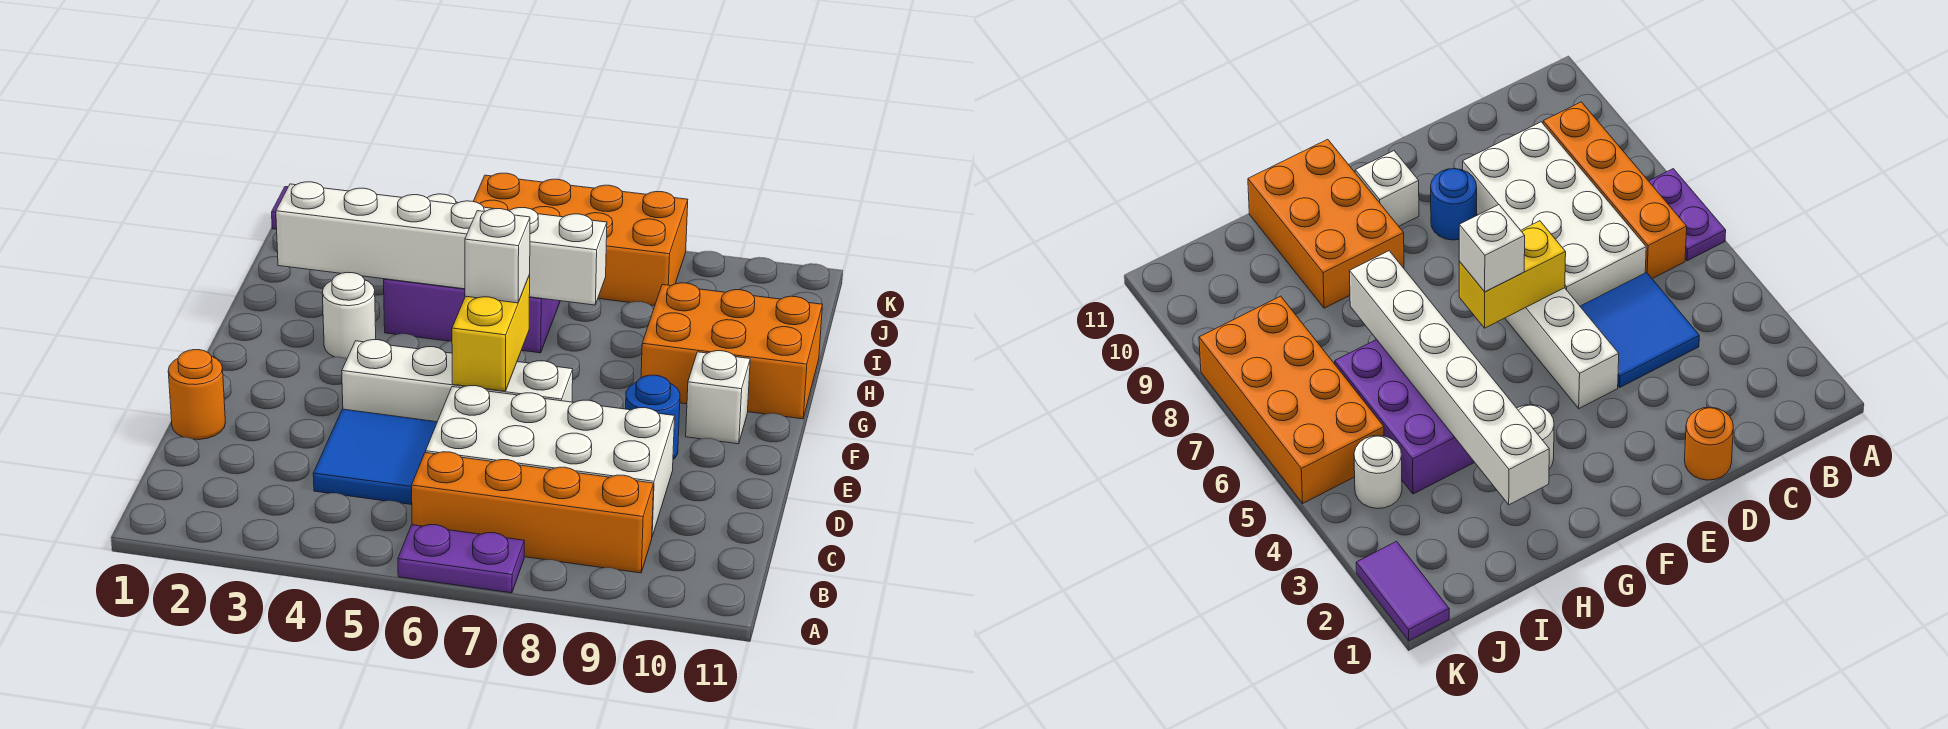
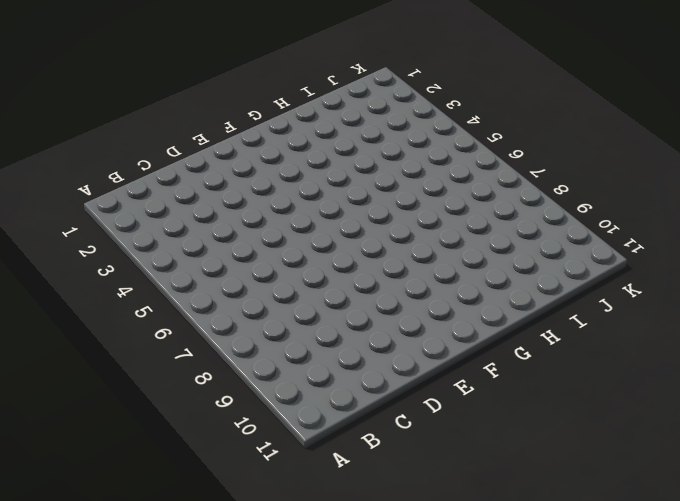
none -> purple plate A6:A7 level 1
none -> orange brick B6:B9 level 1
none -> blue tile C4:D5 level 1

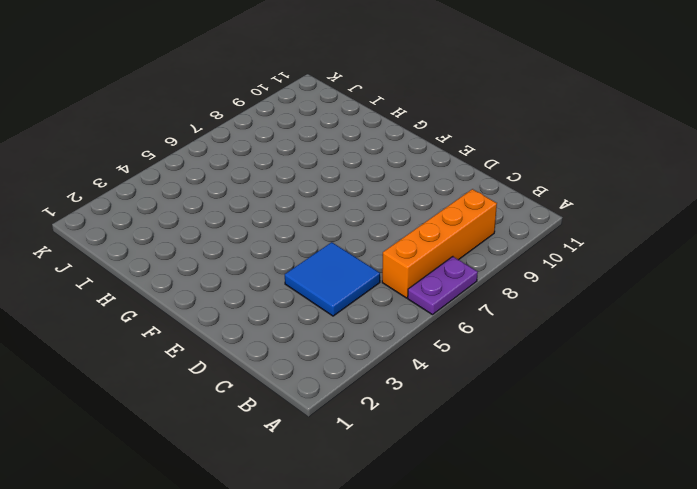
none -> white brick C6:D9 level 1
none -> orange round brick D1 level 1
none -> white brick E4:E7 level 1

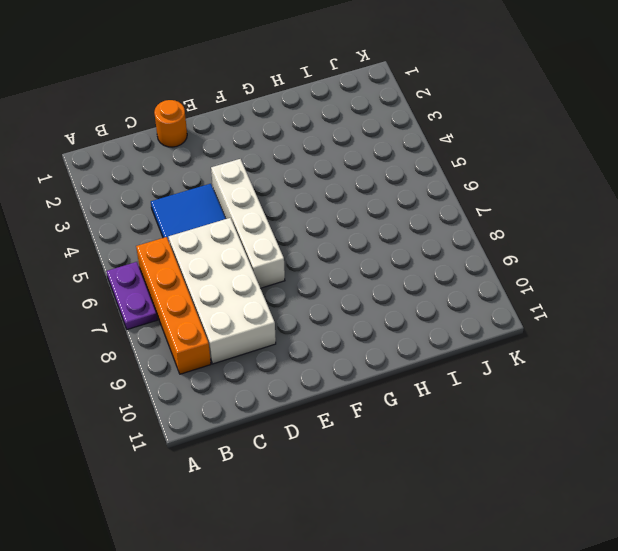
none -> blue round brick E9 level 1
none -> white brick F10 level 1
none -> white round brick G3 level 1

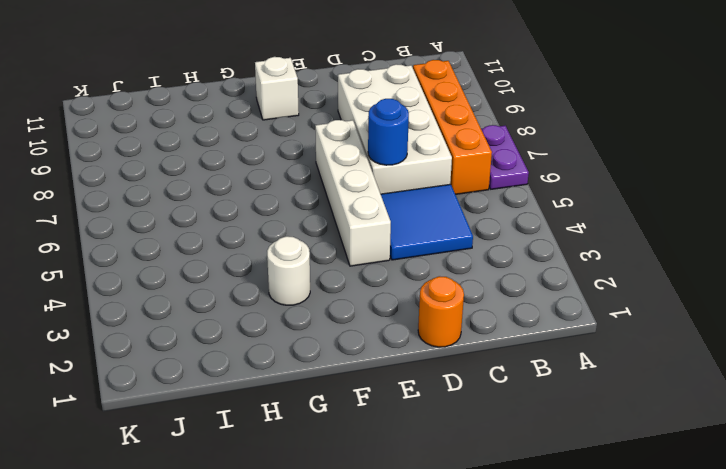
blue round brick D6 level 2 -> blue round brick E9 level 1
none -> orange brick G9:H11 level 1
none -> purple brick H4:I6 level 1
none -> white round brick J4 level 1

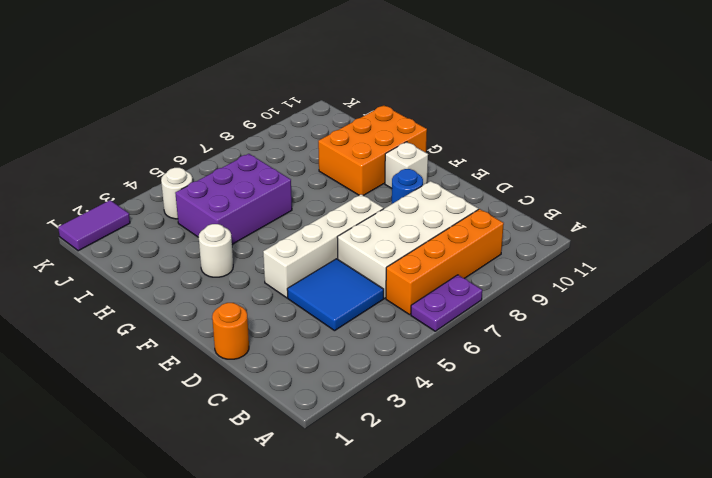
none -> orange brick J5:K8 level 1
none -> yellow brick E6:F6 level 2
none -> white brick H2:H7 level 2

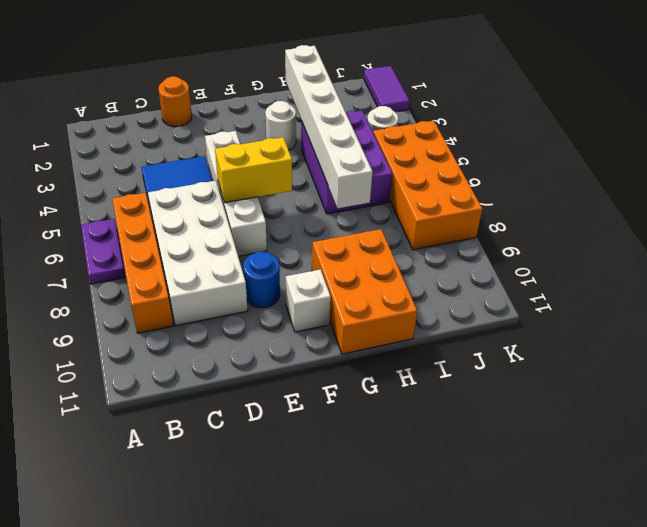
none -> white brick F6 level 3

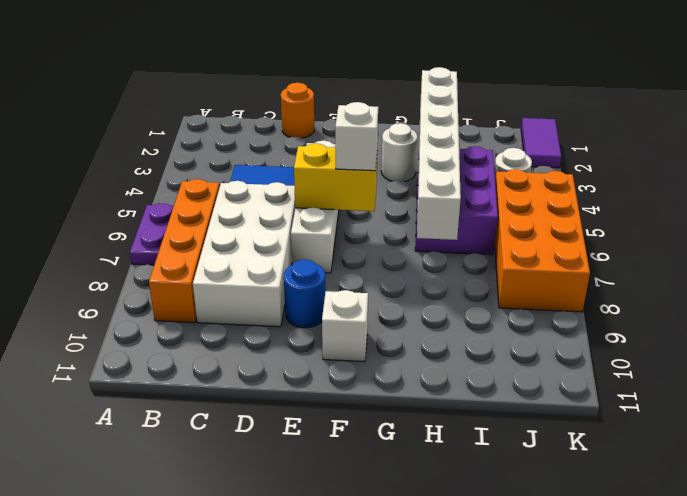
none -> orange brick G9:H11 level 1

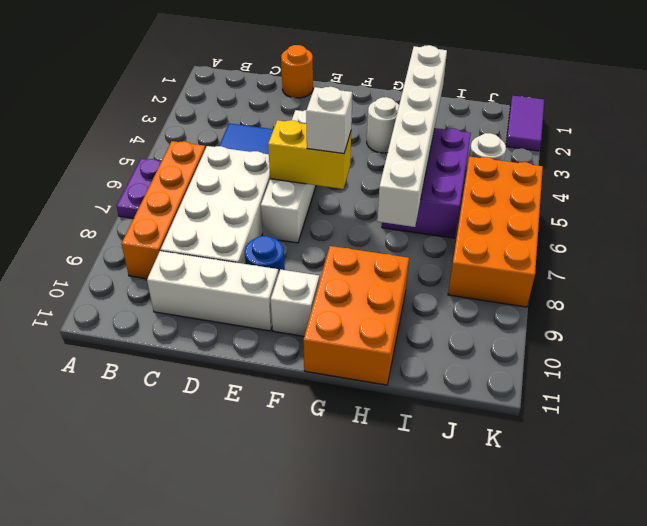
white brick C10:E10 level 1 -> none

